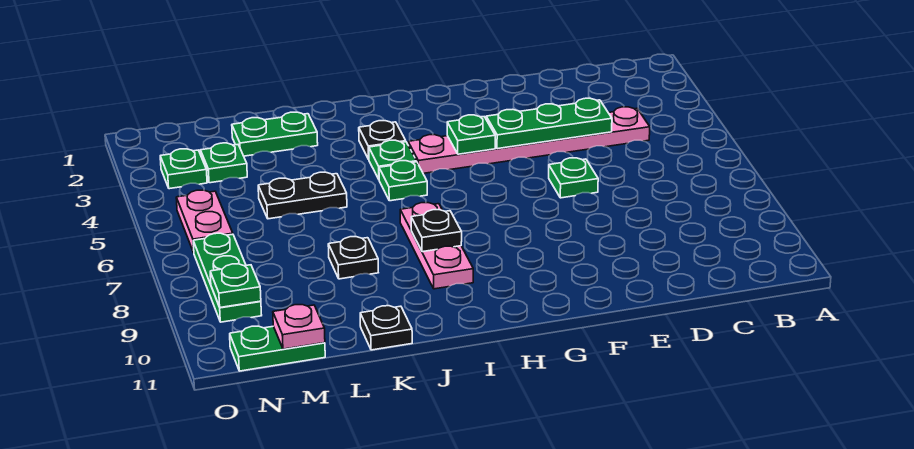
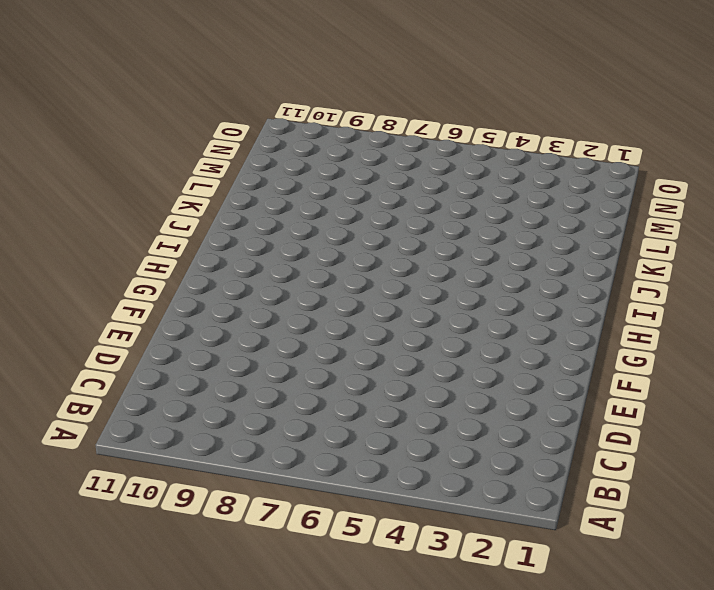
none -> pink plate C4:H4 level 1
none -> green plate E6 level 1
none -> black plate I3 level 1

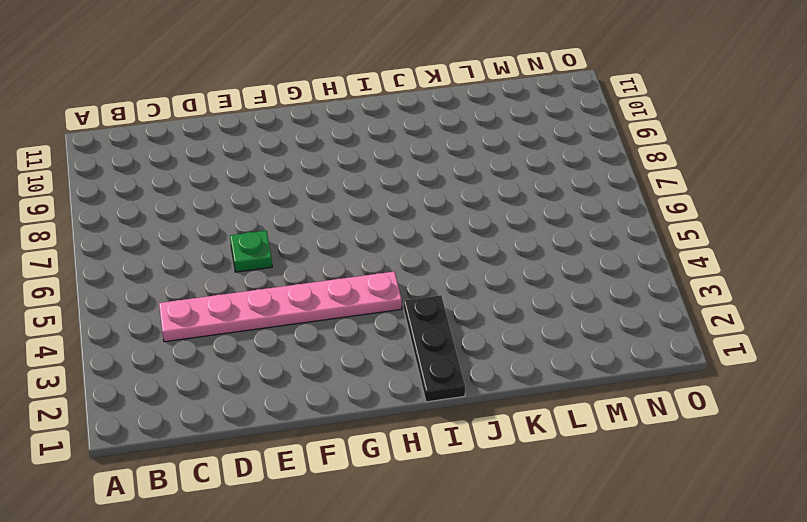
black plate I1:I3 level 1 -> black plate I3 level 1
none -> green plate I4 level 1
none -> green plate I5 level 1
none -> pink plate I7:I9 level 1

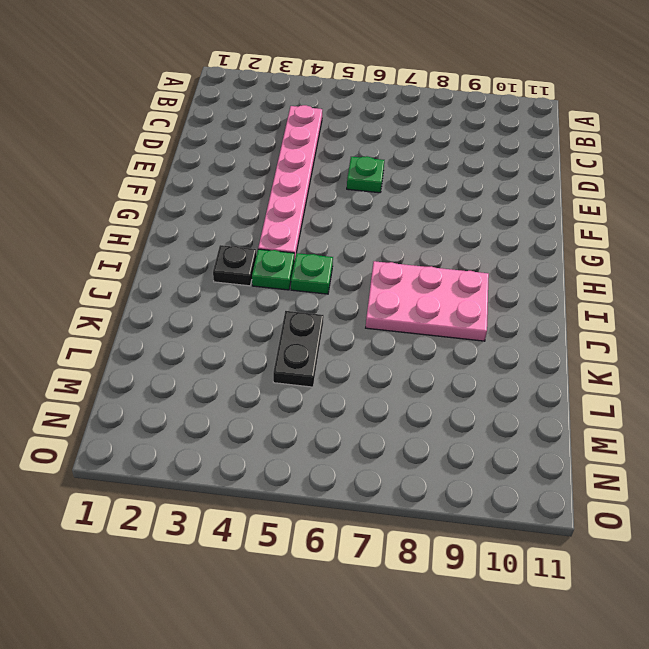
pink plate I7:J9 level 1 -> pink plate I7:I9 level 1
none -> green plate K2:L2 level 1
none -> black plate K8 level 1
none -> black plate K11 level 1

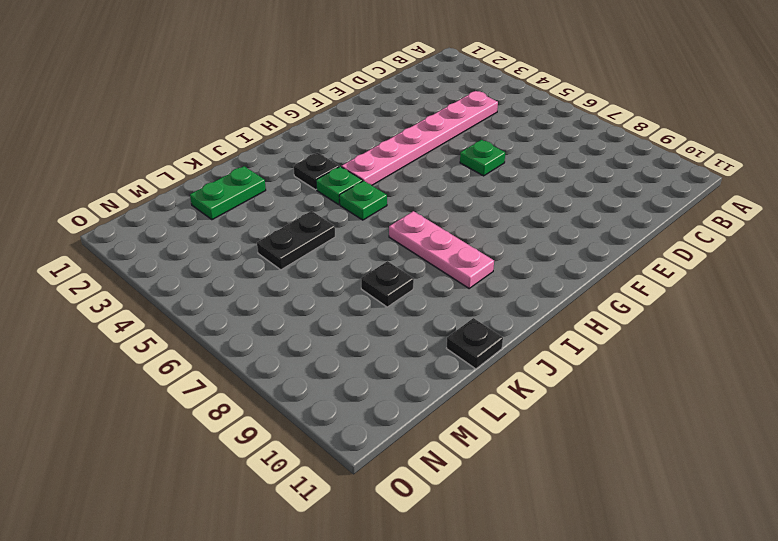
none -> green plate M3 level 1
none -> green plate M11:N11 level 1
none -> green plate N3 level 1

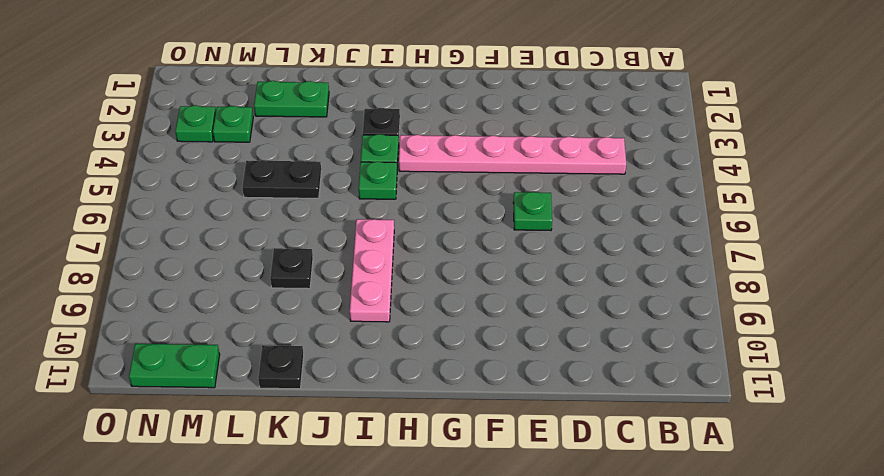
none -> pink plate N5:N6 level 1
none -> green plate N7:N9 level 1
none -> green plate D4:F4 level 2

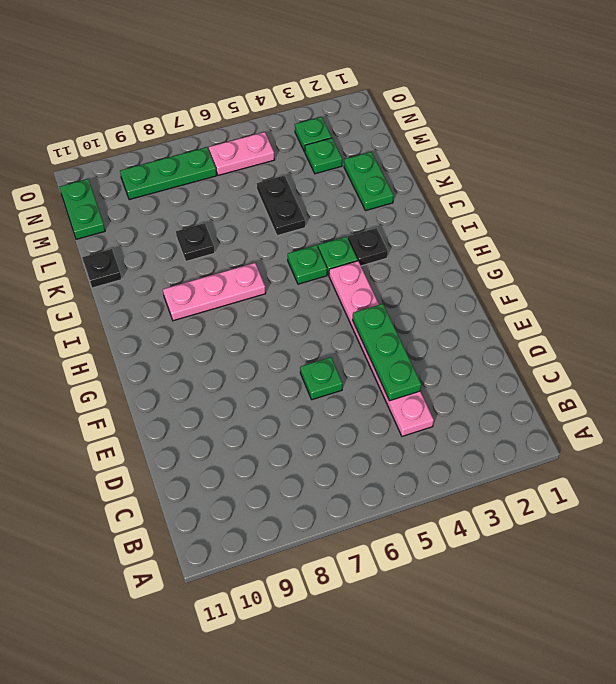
none -> green plate G4 level 2
none -> black plate I8 level 2
none -> pink plate M11 level 2

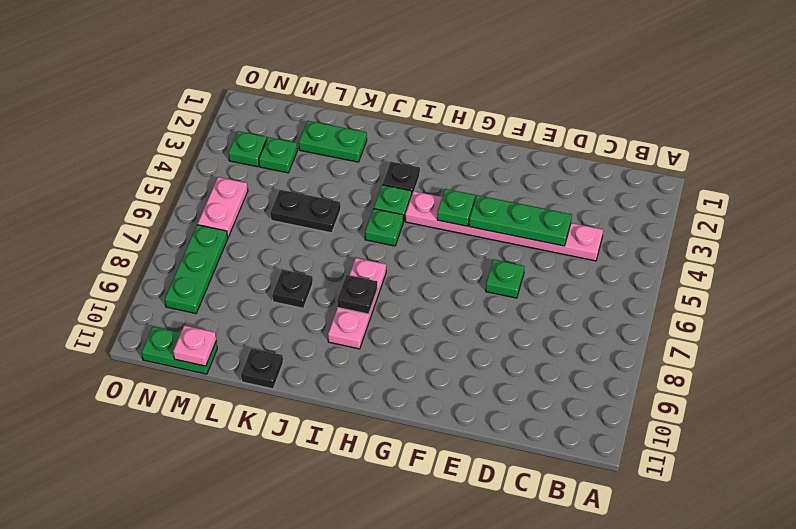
none -> green plate N9 level 2

